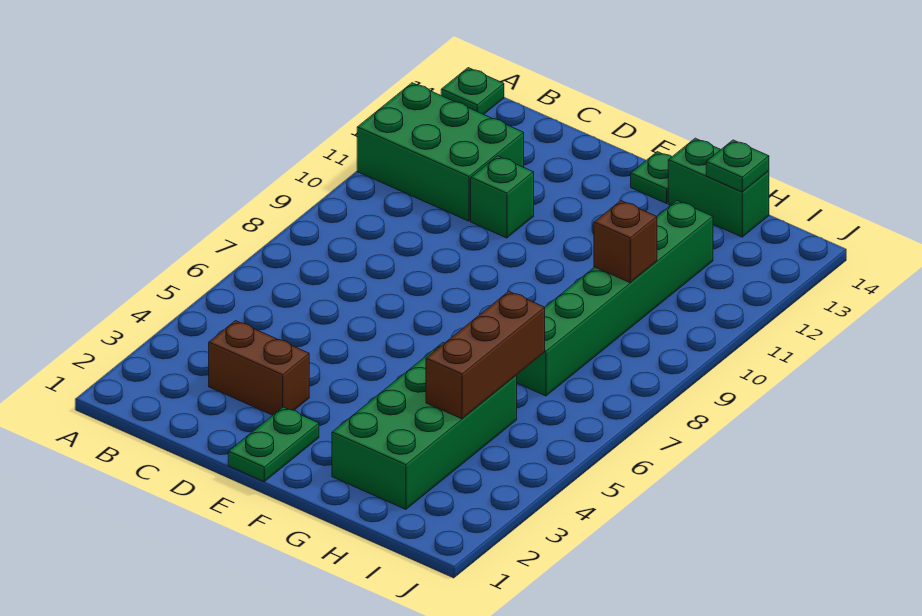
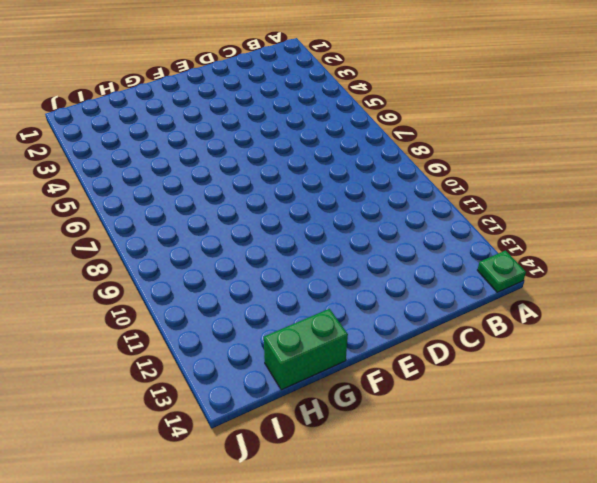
none -> green brick A11:C12 level 1
none -> brown brick C3:D3 level 1
none -> green brick D11 level 1

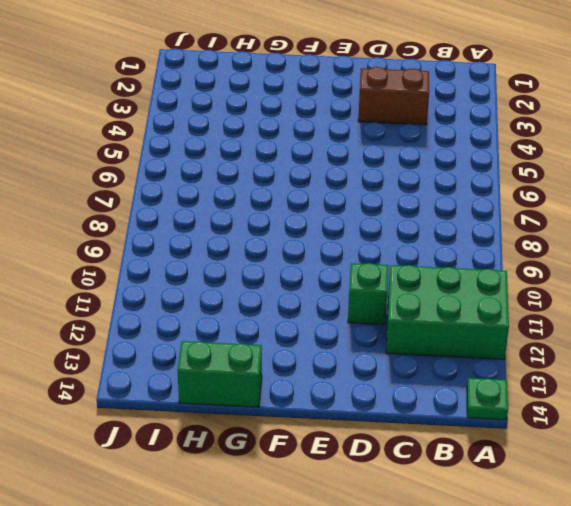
none -> green plate E1:E2 level 1
none -> green plate F14 level 1
none -> green brick G2:H5 level 1

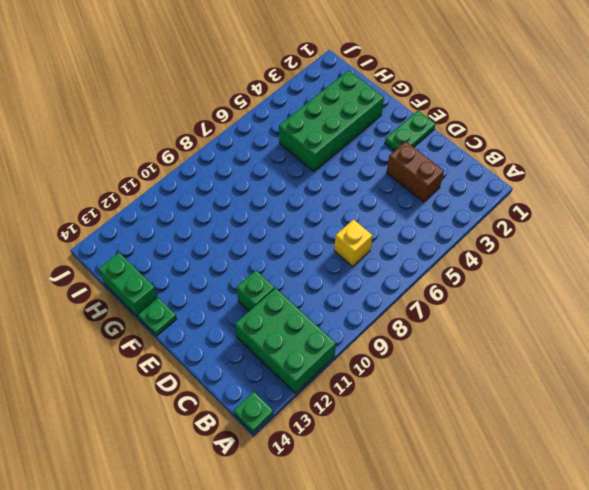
yellow brick C7 level 1 -> none
none -> green brick H7:H12 level 1
none -> brown brick H4:H6 level 2
none -> brown brick H10 level 2

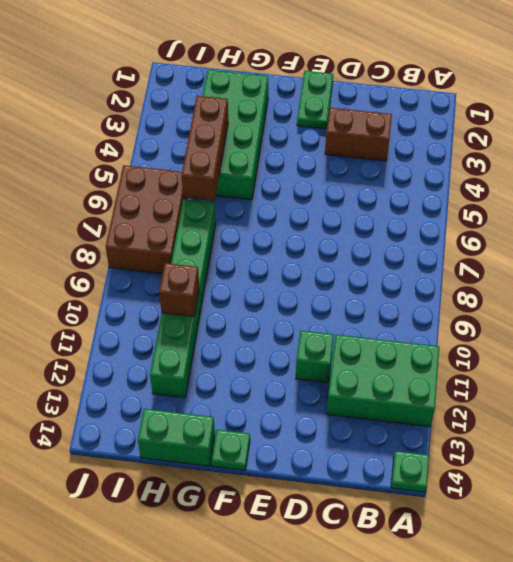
brown brick I6:J8 level 1 -> none
none -> green plate H14 level 2

